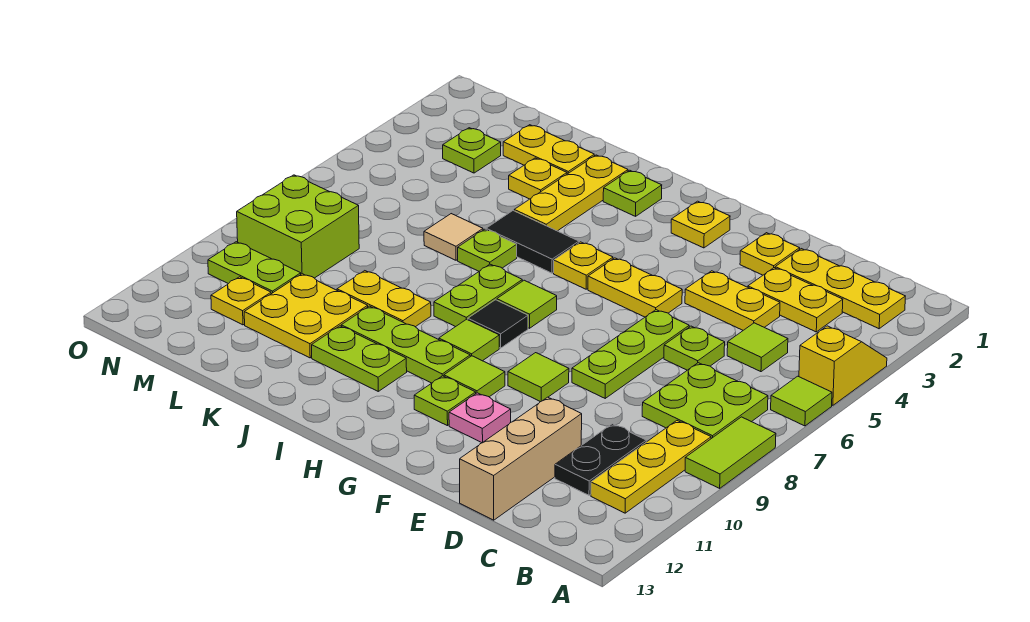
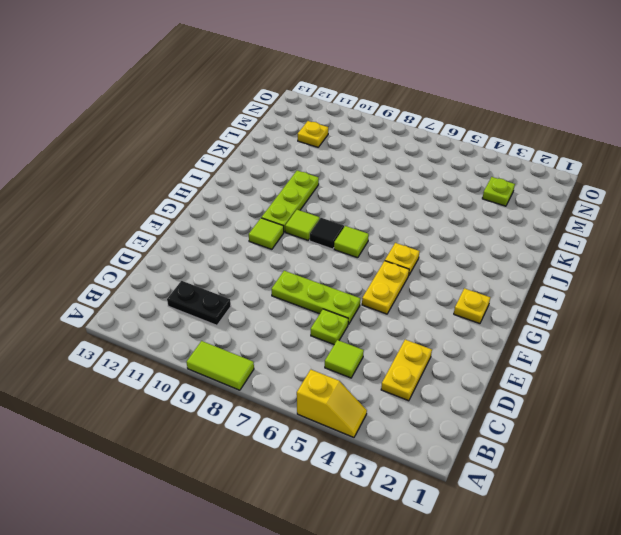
none -> lime tile A6 level 1
none -> yellow plate B2:D2 level 1
none -> lime plate B7:C8 level 1
none -> yellow plate B9:B11 level 1

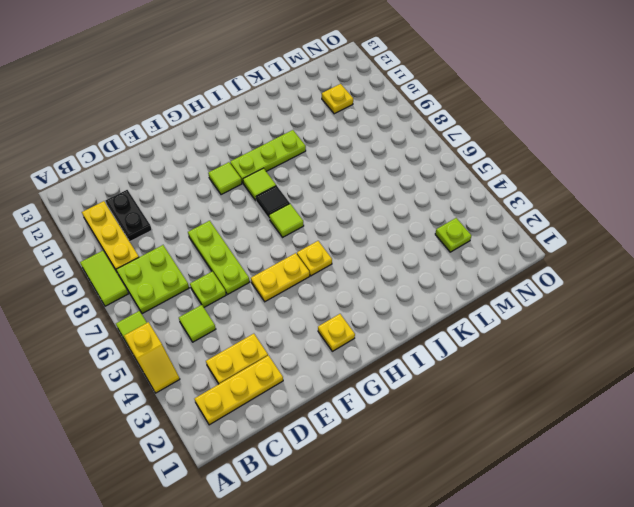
none -> yellow plate D4:E4 level 1
none -> tan brick D11:D13 level 1
none -> yellow plate E2 level 1
none -> lime tile F9 level 1

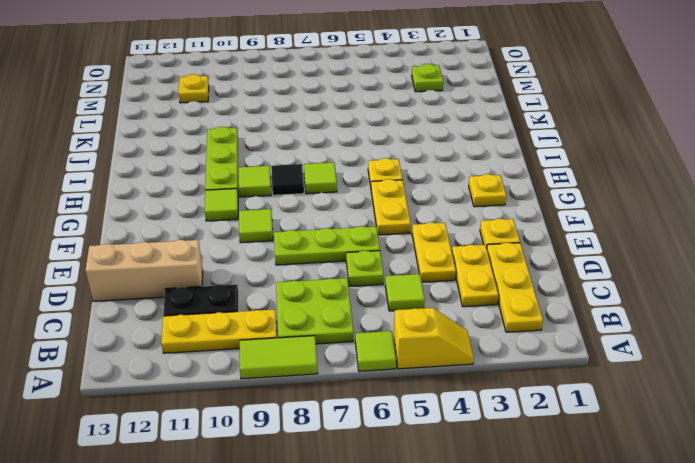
none -> pink plate F11 level 1
none -> lime plate G11 level 1
none -> lime plate I2 level 1
none -> black tile I5:J5 level 1

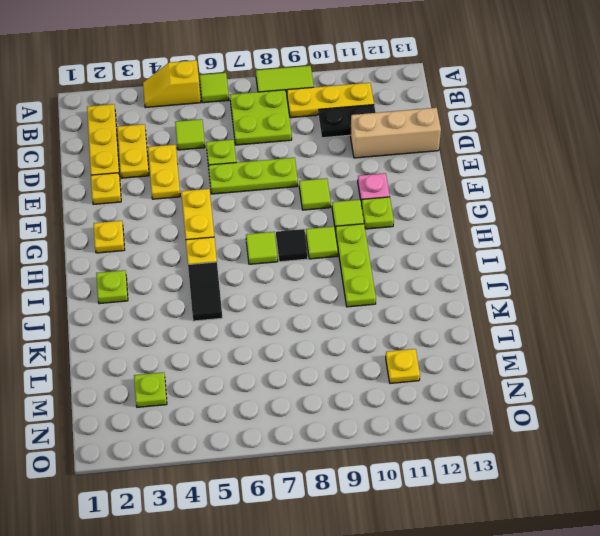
none -> lime plate I7:I8 level 1
none -> lime plate I11:J11 level 1
none -> yellow plate J2:J4 level 1
none -> lime plate J6 level 1

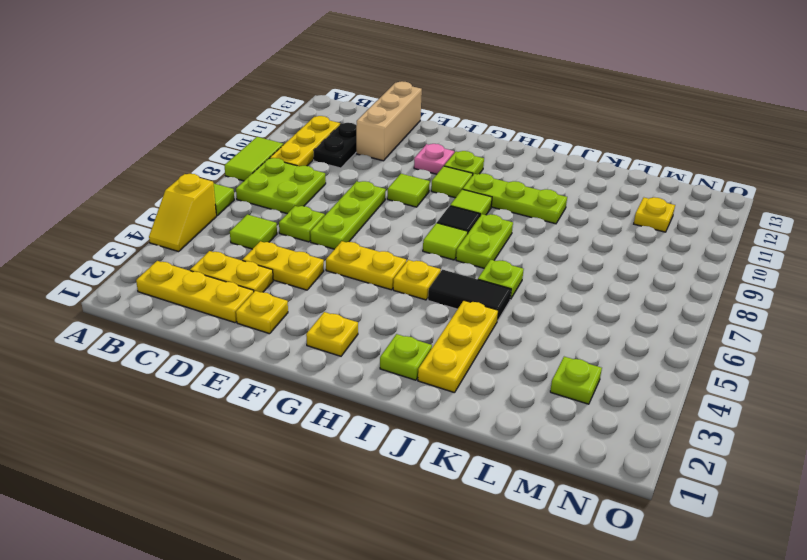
none -> lime plate I11:J11 level 1
none -> yellow plate J9:K9 level 1
none -> yellow plate K2:L2 level 1
none -> yellow plate K3 level 1

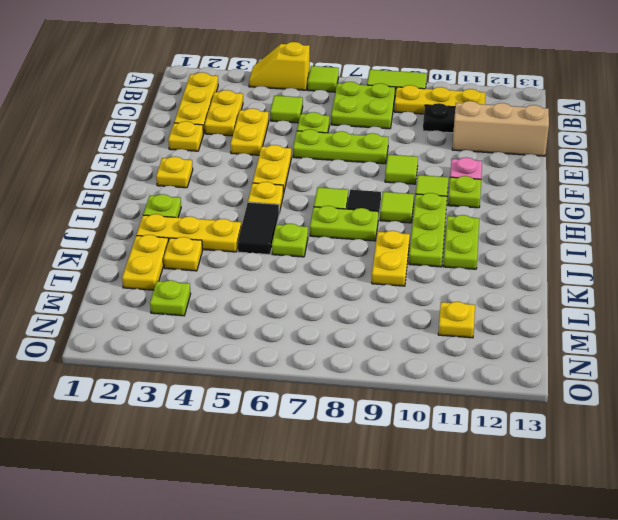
none -> tan tile K6 level 1
none -> yellow plate K10:L11 level 1
none -> lime brick M8:N9 level 1
none -> lime plate M10:N10 level 1

